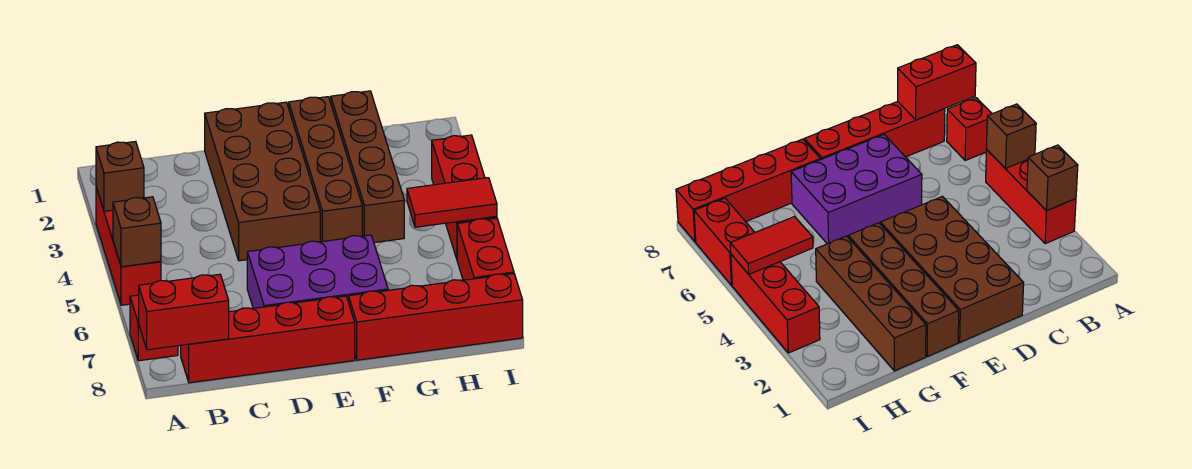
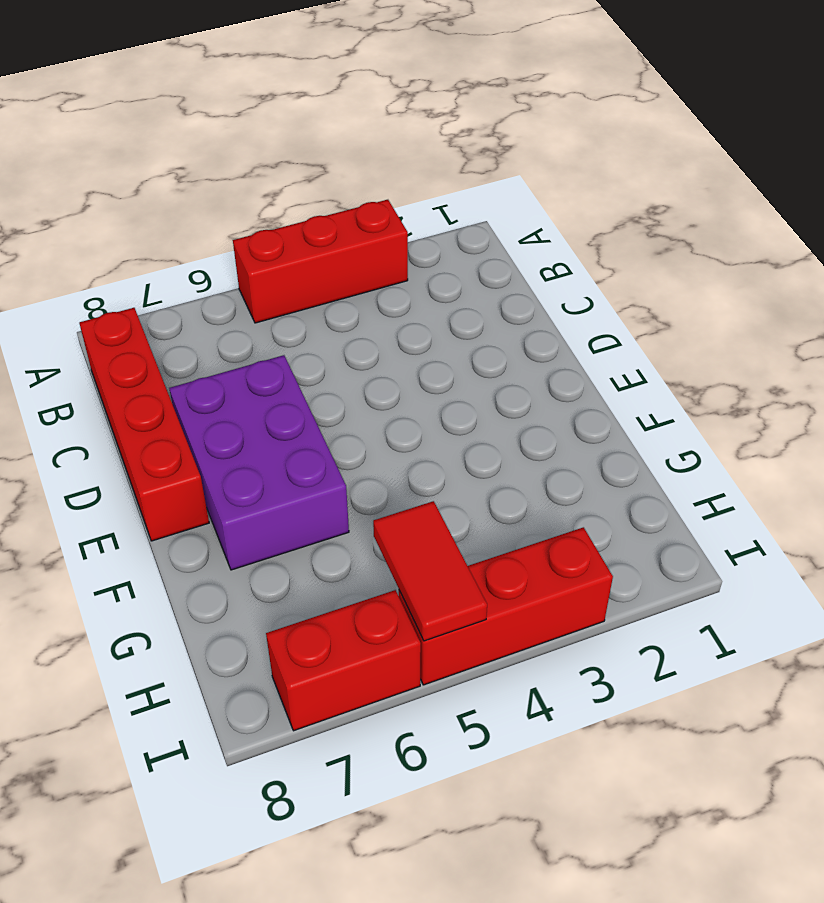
none -> red brick A7 level 1
none -> brown brick D1:E4 level 1
none -> brown brick F1:F4 level 1

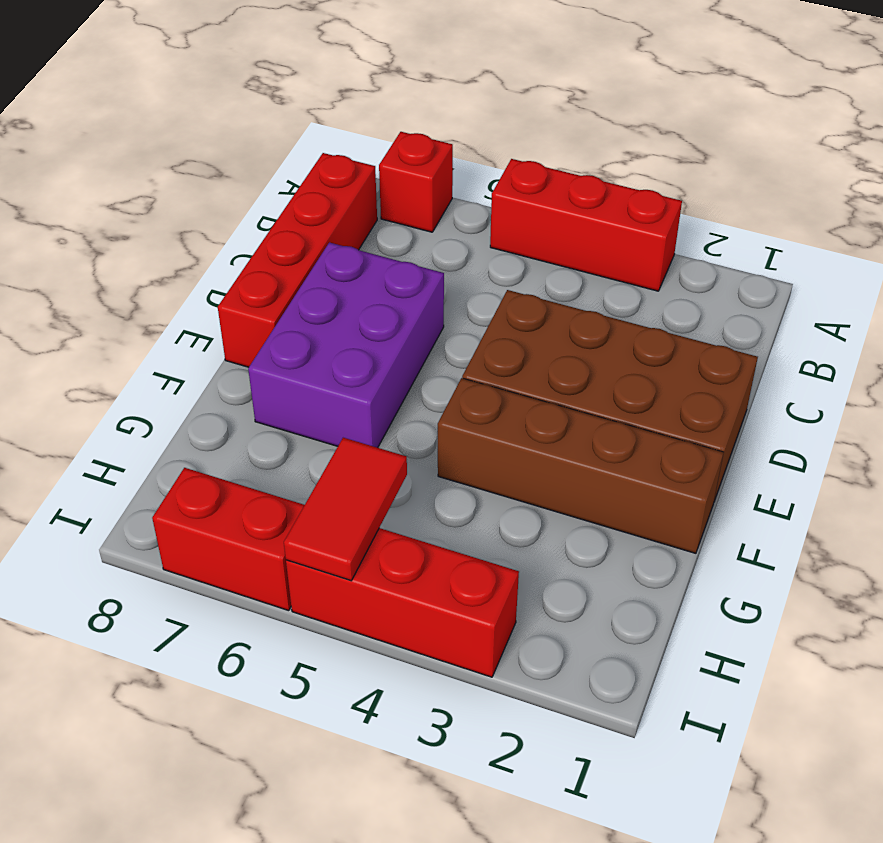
none -> red brick F8:I8 level 1
none -> brown brick G1:G4 level 1
none -> brown brick A3 level 2

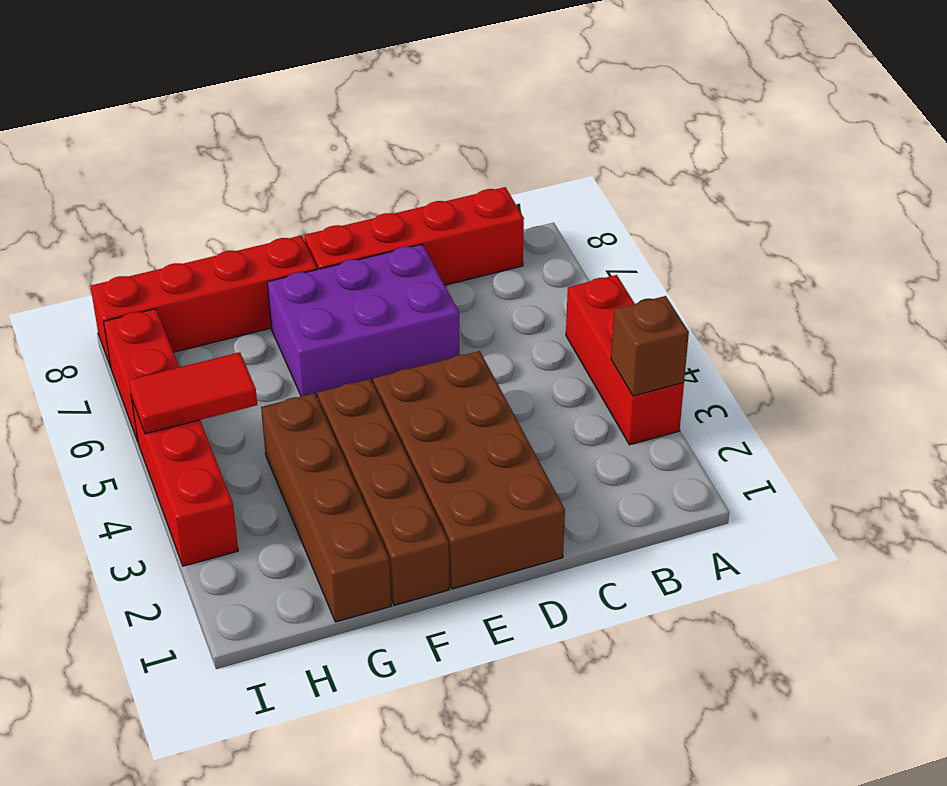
none -> red brick A7 level 1
none -> brown brick A5 level 2
none -> red brick A8:B8 level 2

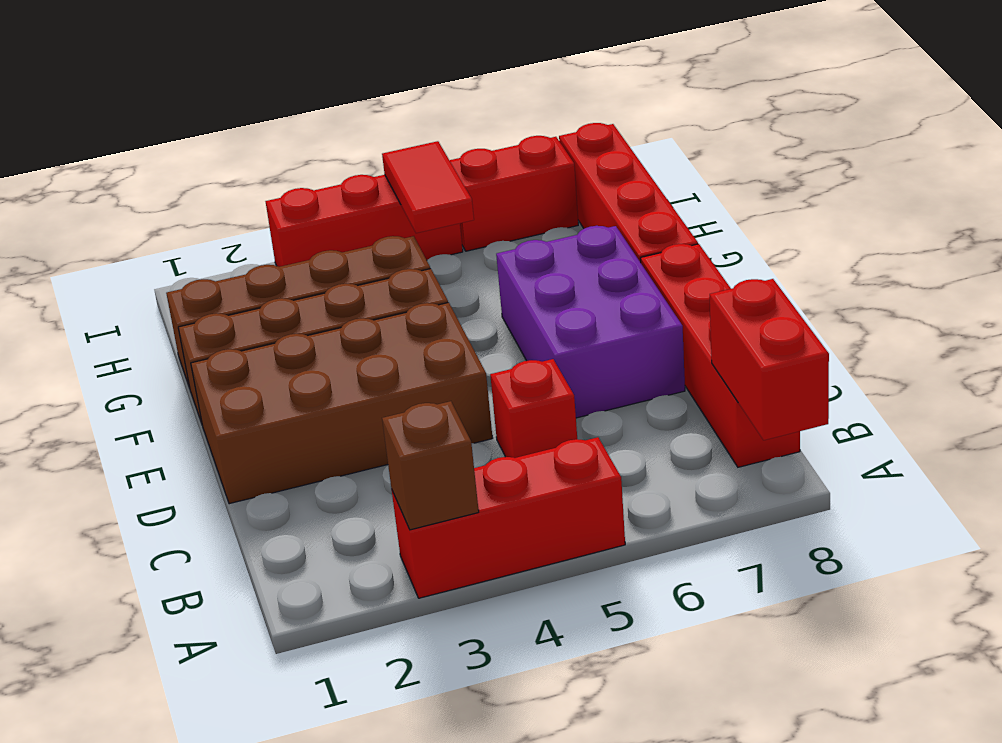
red brick C5 level 1 -> red brick A7 level 1
none -> brown brick A5 level 2

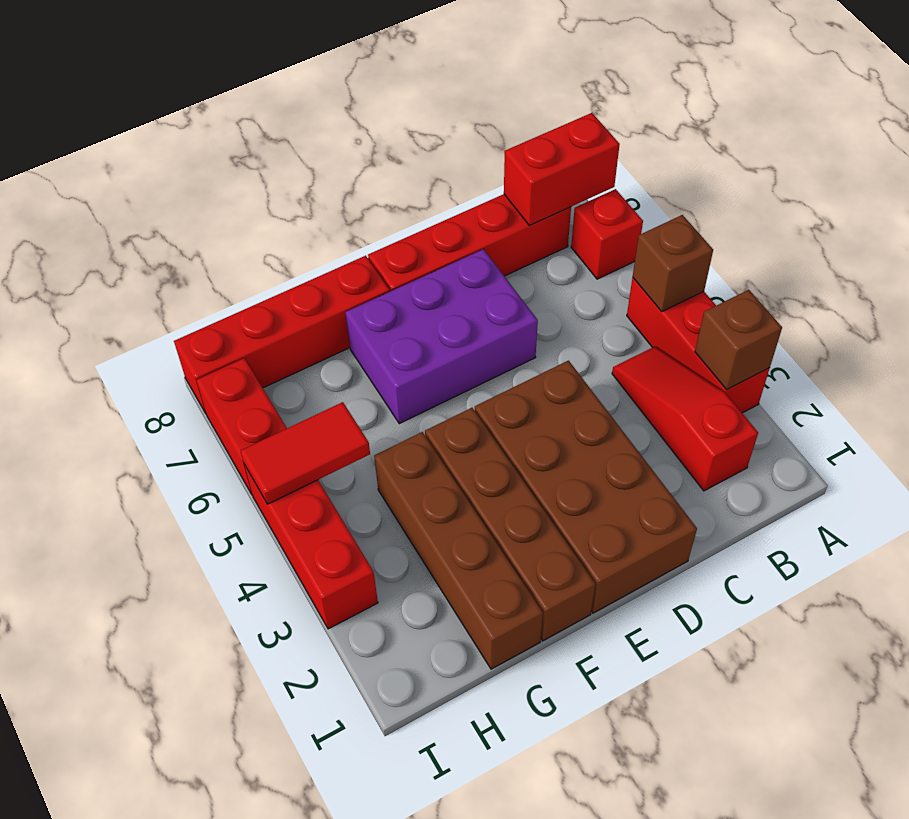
red slope B2:B4 level 1 top 2 -> none

